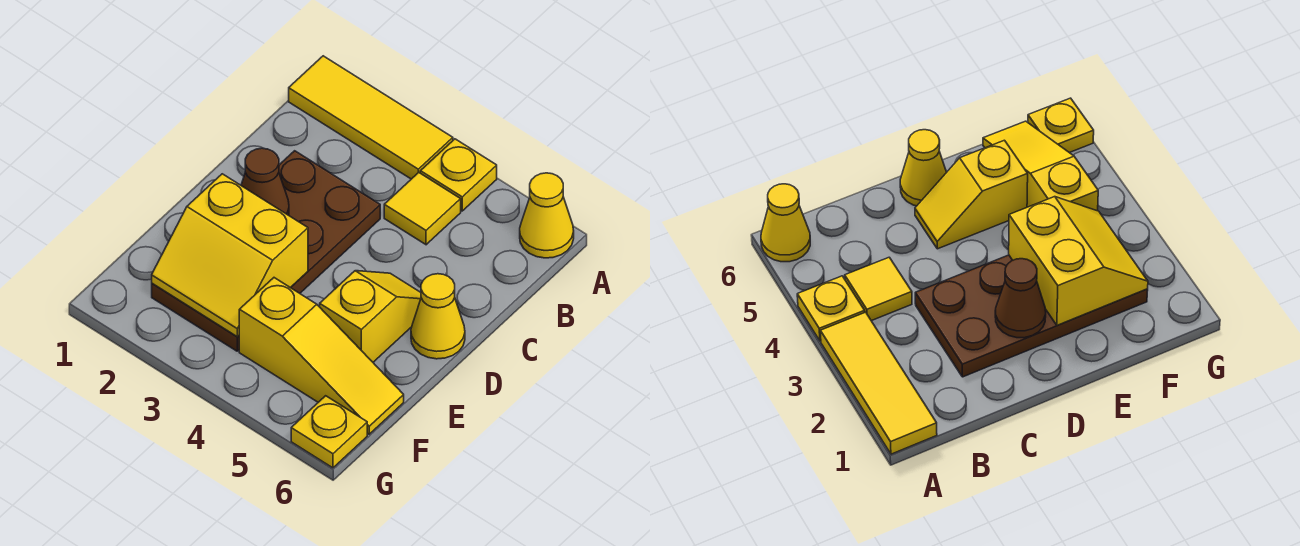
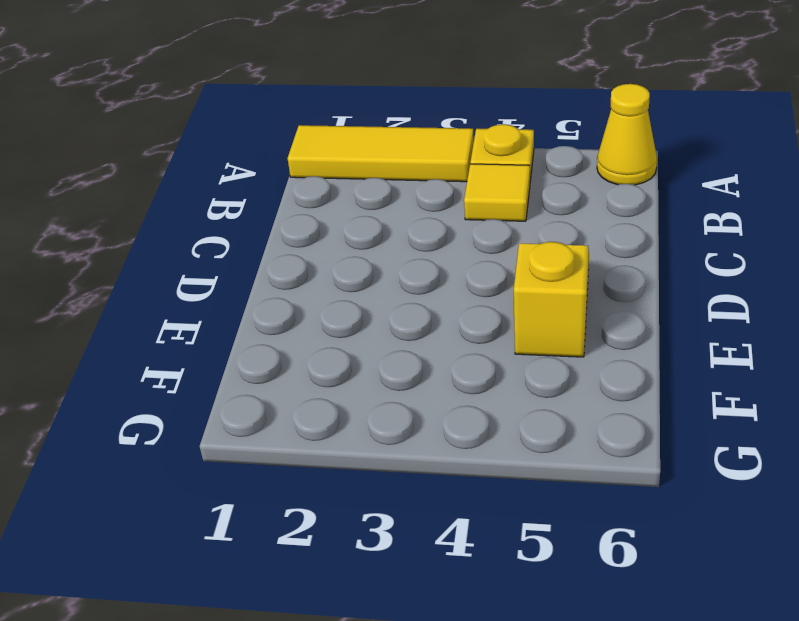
none -> brown plate C2:F3 level 1
none -> yellow cone D6 level 1

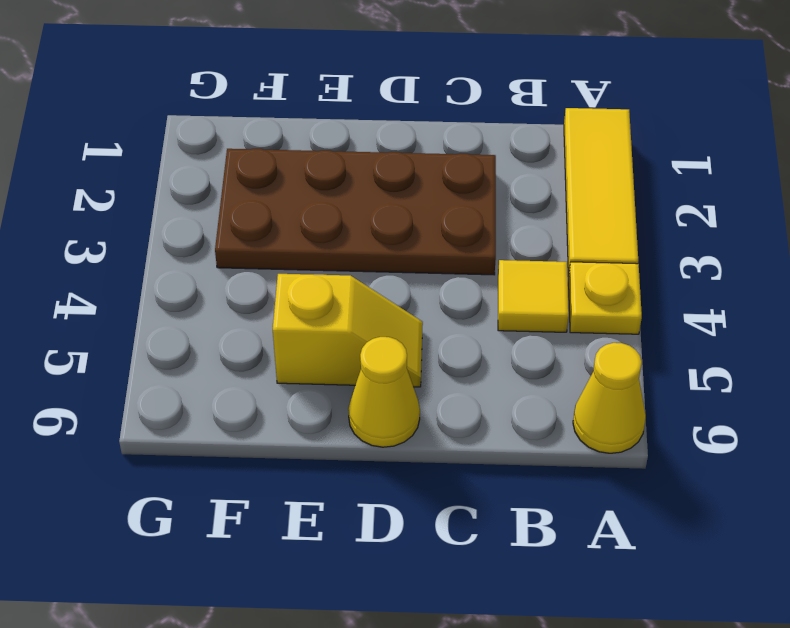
none -> yellow slope F4:F6 level 1 top 4
none -> yellow plate G6 level 1

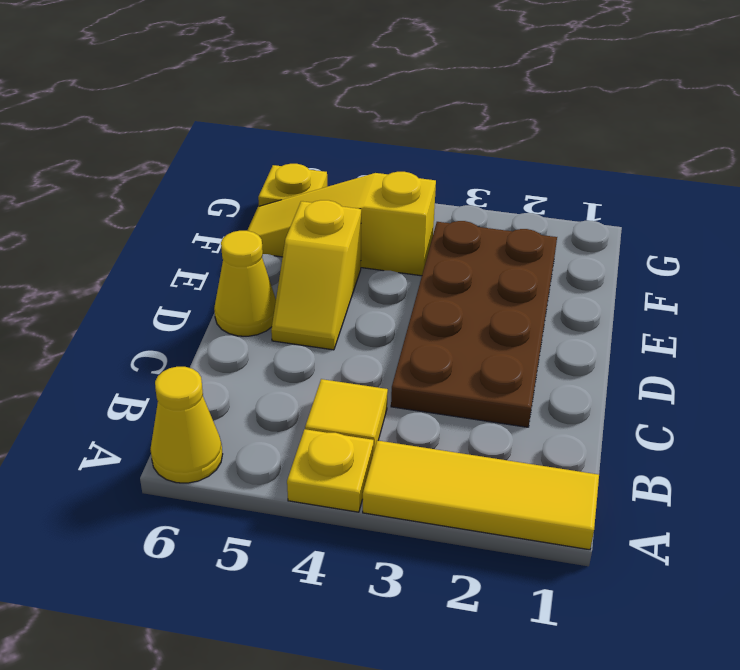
none -> brown cone D2 level 2
none -> yellow slope E2:F3 level 2 top E

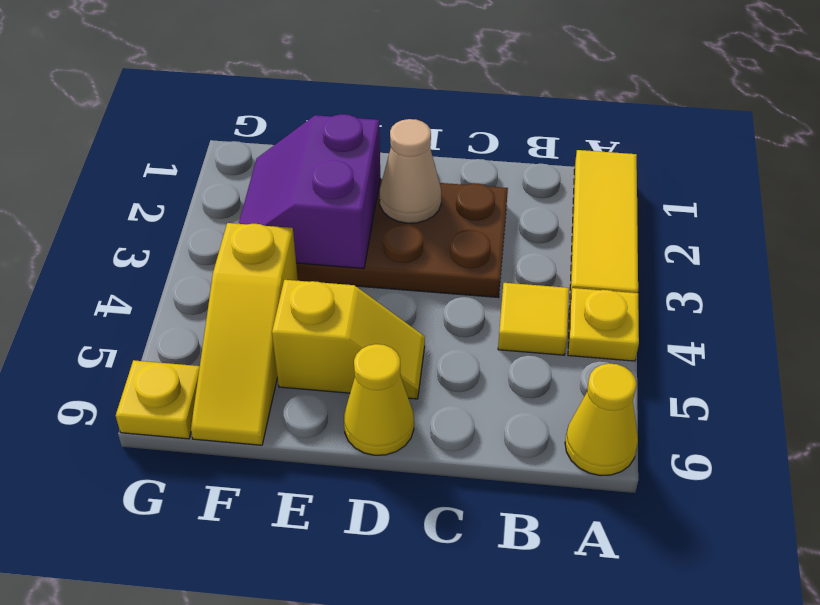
tan cone D2 level 2 -> brown cone D2 level 2
purple slope E2:F3 level 2 top E -> yellow slope E2:F3 level 2 top E

